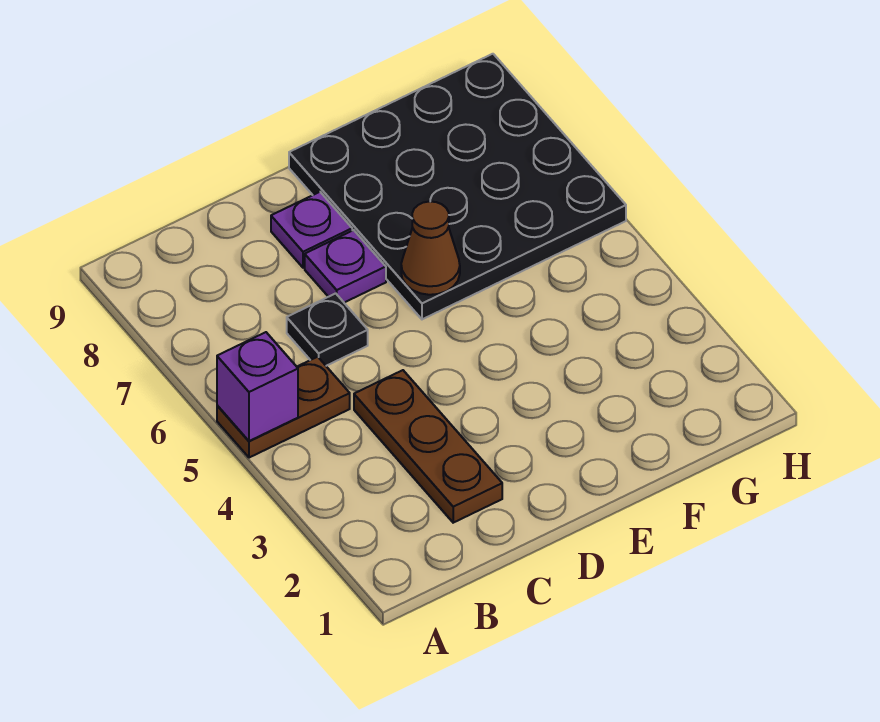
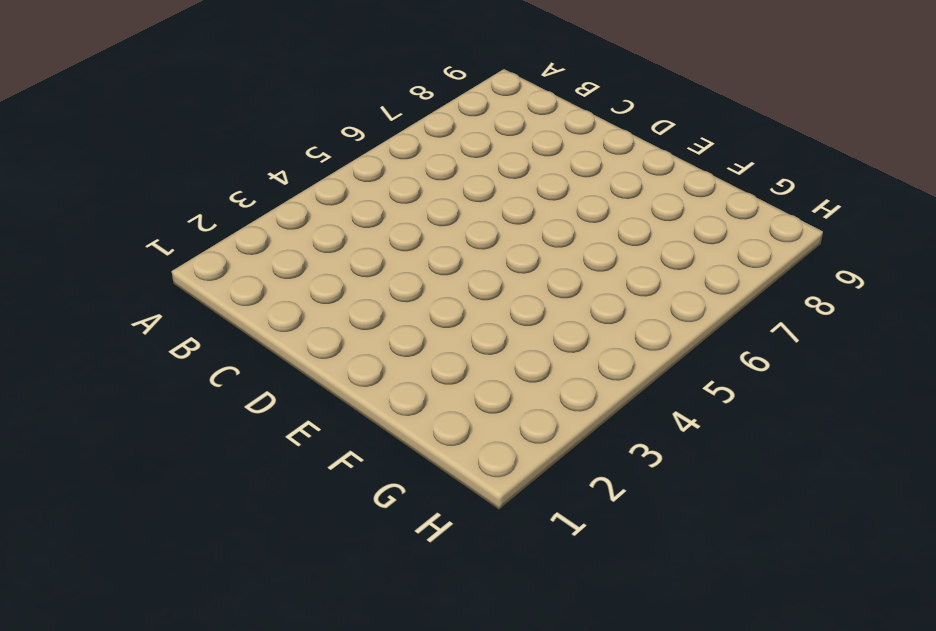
none -> brown plate A5:B5 level 1
none -> brown plate C2:C4 level 1

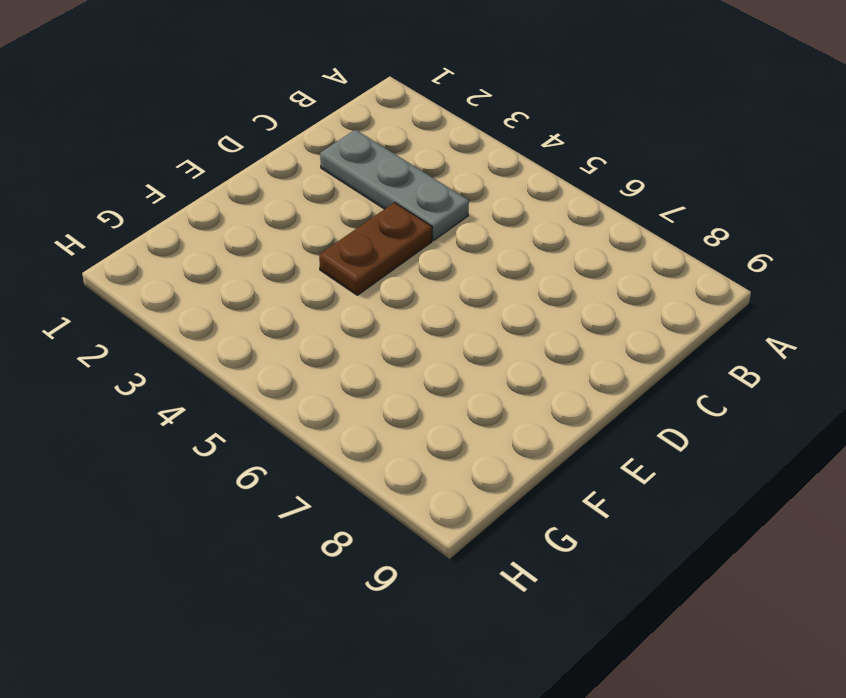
grey plate C2:C4 level 1 -> brown plate C2:C4 level 1
brown plate D4:E4 level 1 -> brown plate A5:B5 level 1
none -> black plate C6 level 1
none -> purple plate D7 level 1

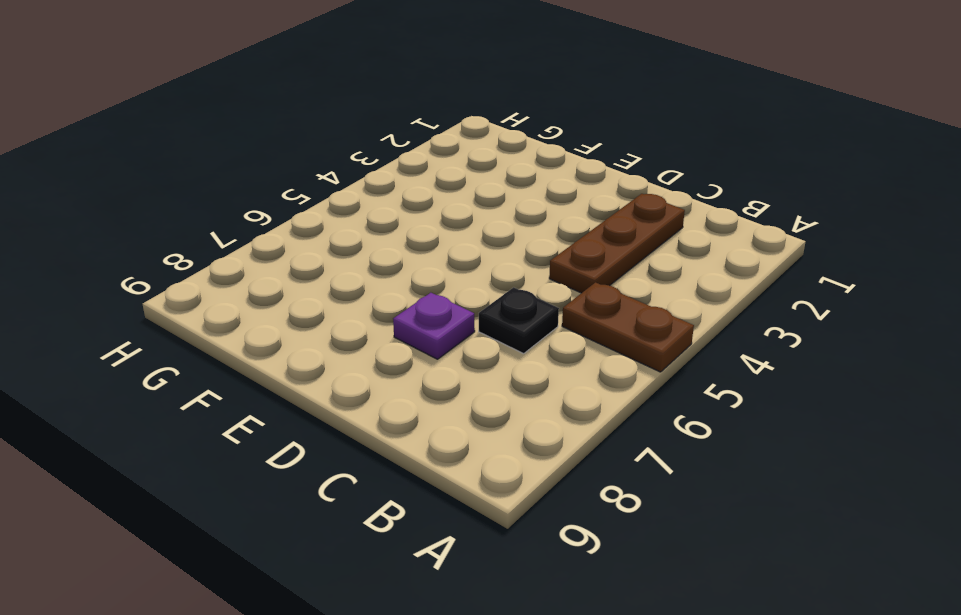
none -> purple plate D8 level 1
none -> black plate E6:H9 level 1

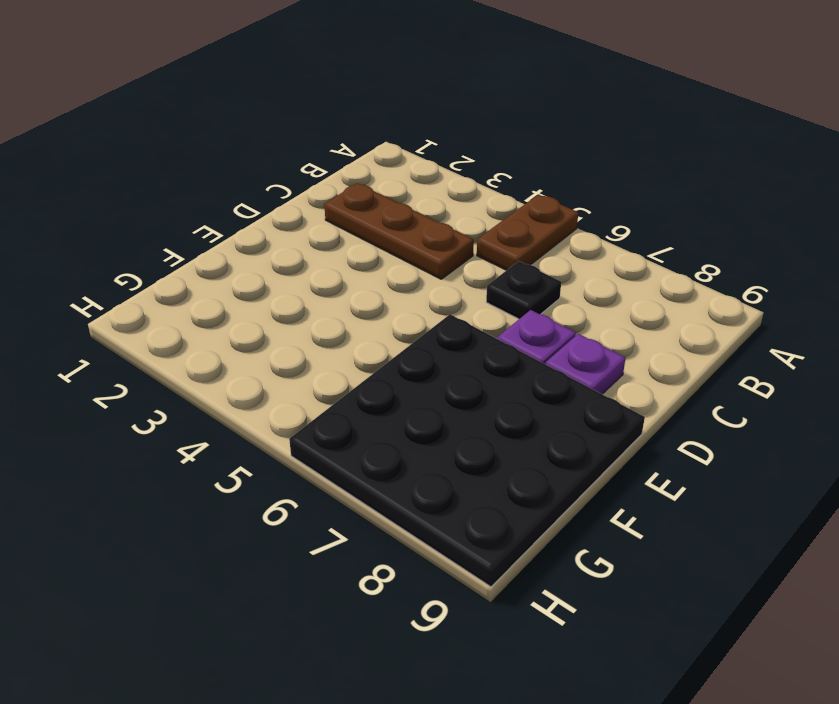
none -> purple brick A5 level 2
none -> brown cone E6 level 2

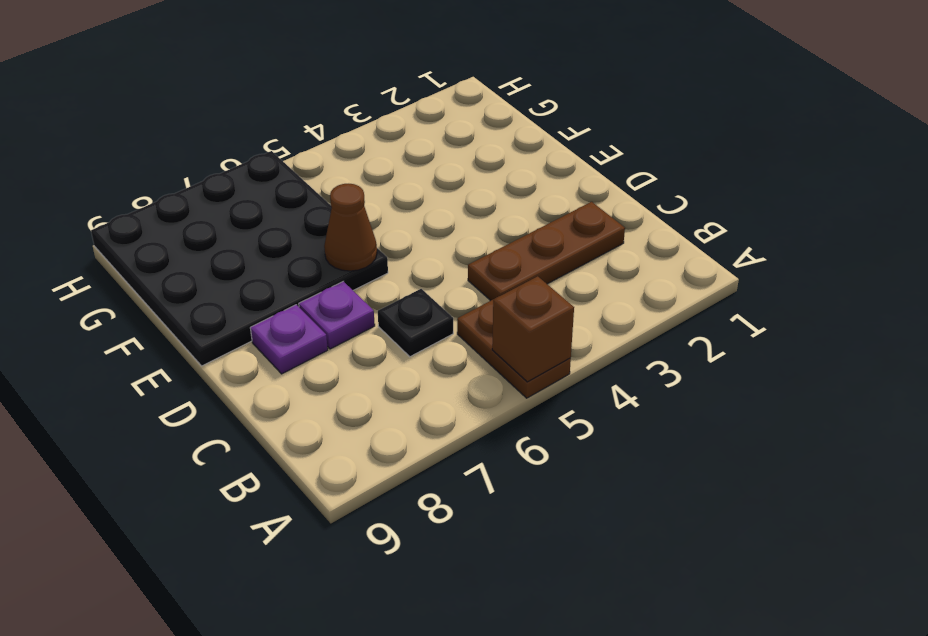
brown brick A5 level 2 -> purple brick A5 level 2

